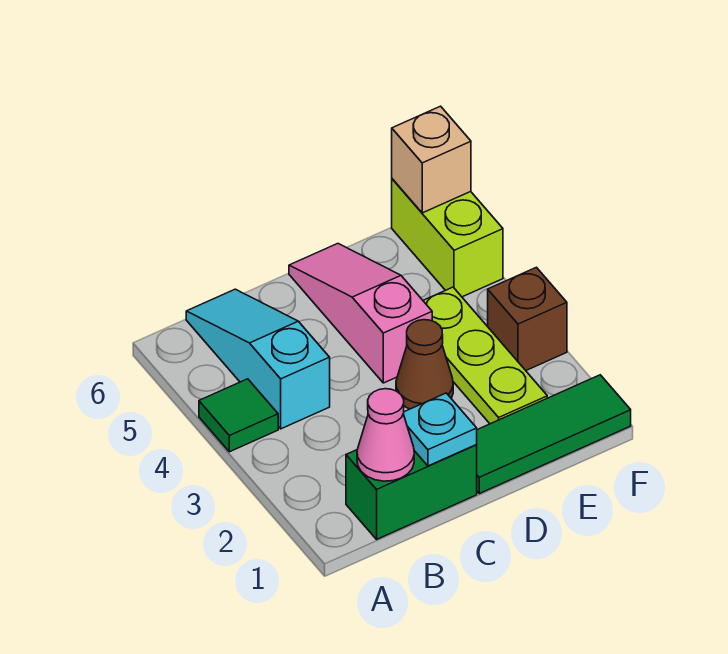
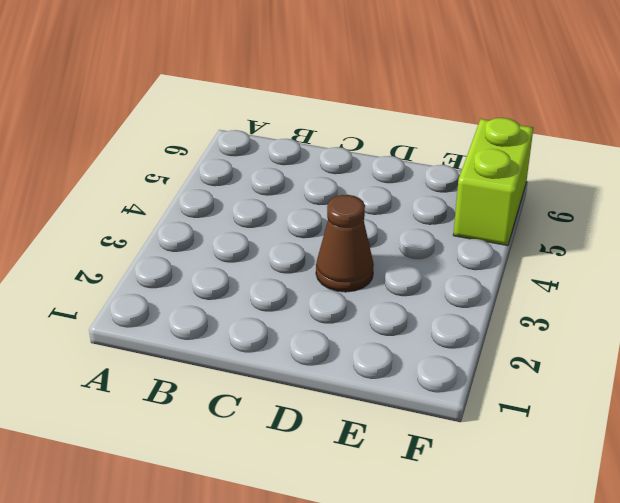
none -> green tile A4 level 1
none -> green brick B1:C1 level 1
none -> cyan slope B4:B6 level 1 top 4

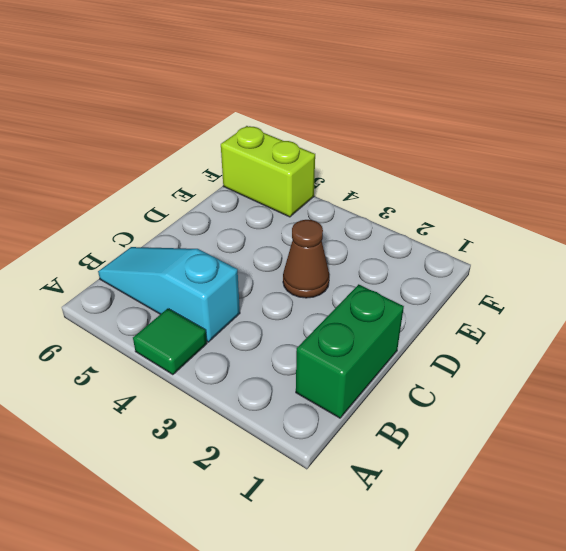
none -> green tile D1:F1 level 1
none -> pink slope D4:D6 level 1 top 4
none -> lime plate E2:E4 level 1

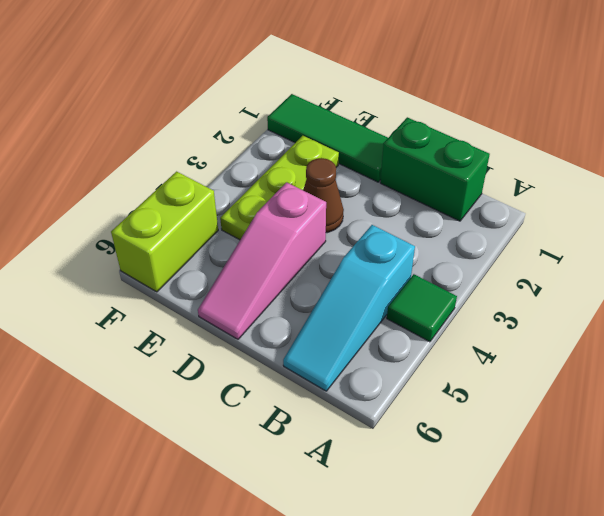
none -> brown brick F3 level 1
none -> pink cone B1 level 2
none -> cyan plate C1 level 2

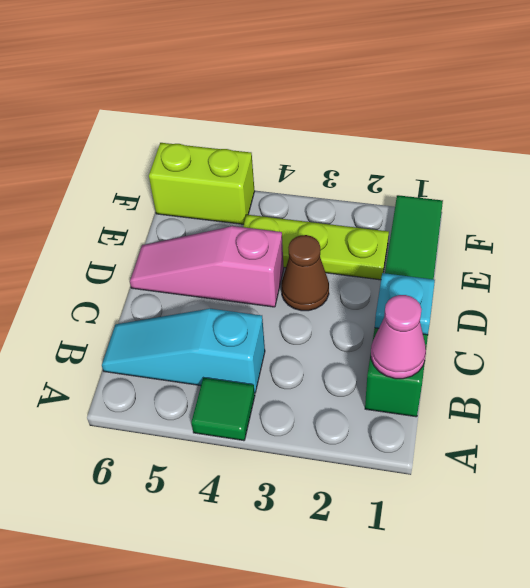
none -> brown brick F3 level 1
none -> tan brick F6 level 2

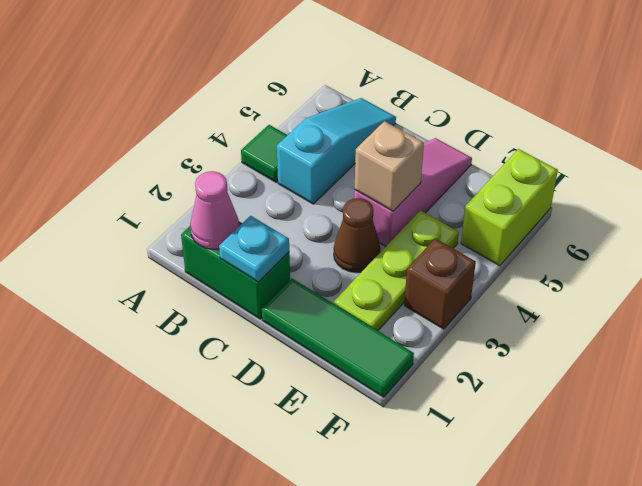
tan brick D4 level 2 -> tan brick F6 level 2

